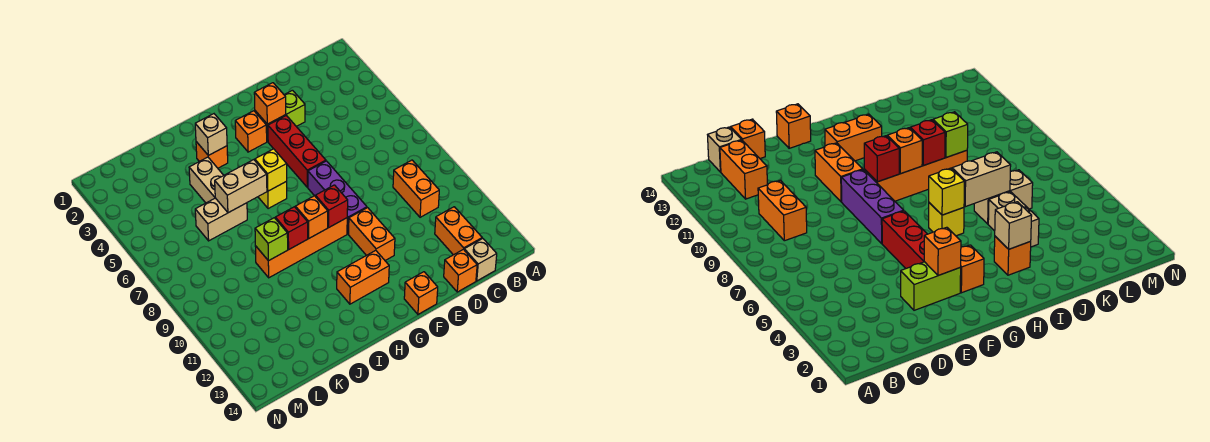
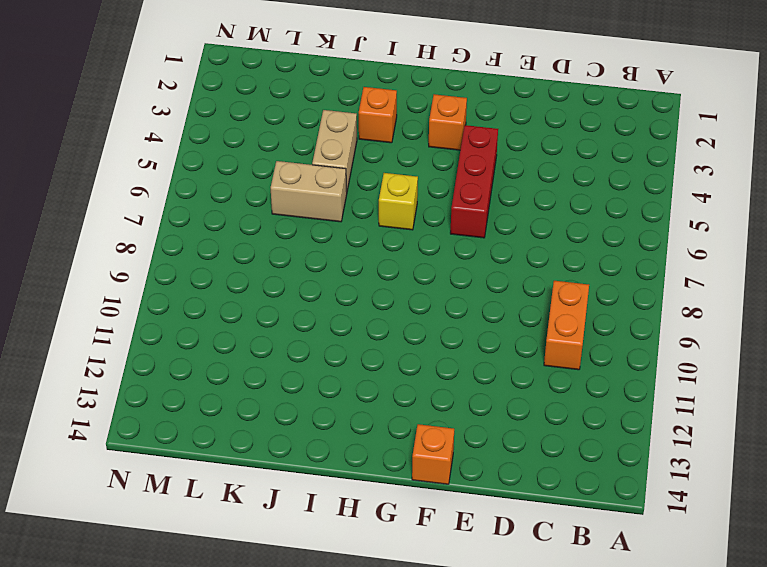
none -> orange brick C12:C13 level 1
none -> tan brick C14 level 1
none -> orange brick D14 level 1

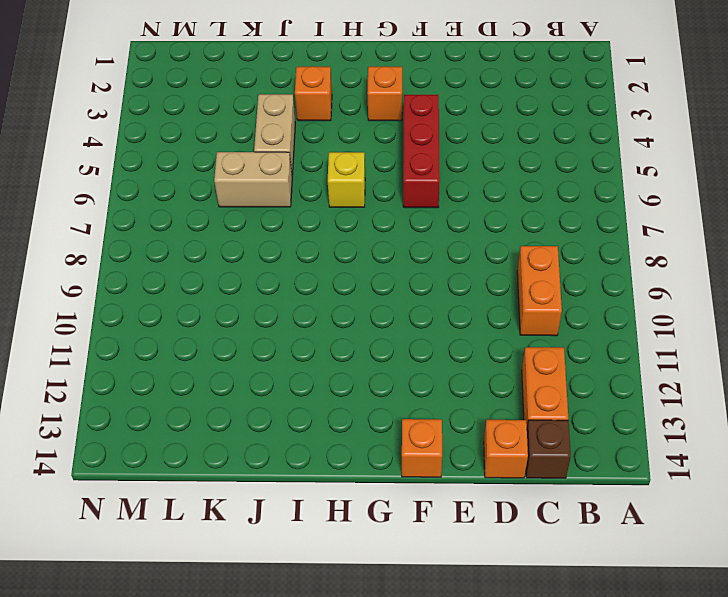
brown brick C14 level 1 -> tan brick C14 level 1
none -> lime brick E3:F3 level 1
none -> purple brick F7:F9 level 1
none -> orange brick F10:F11 level 1

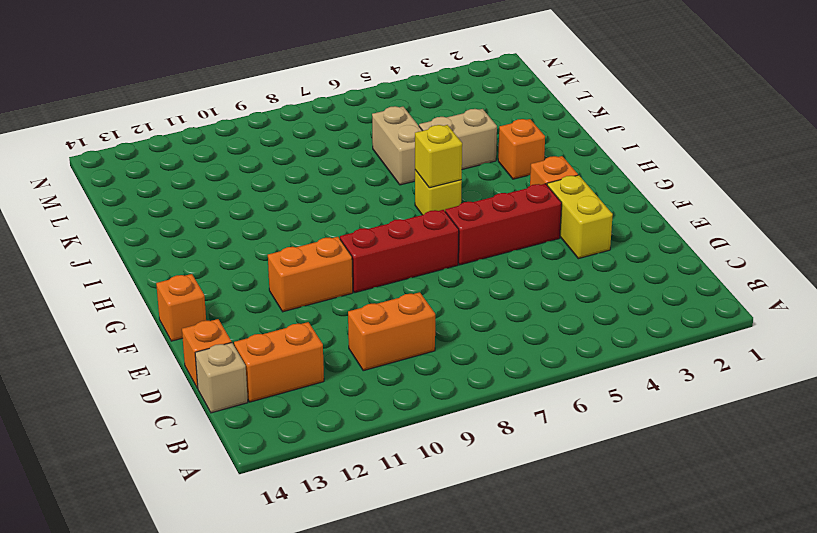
yellow brick E3:F3 level 1 -> lime brick E3:F3 level 1
red brick F7:F9 level 1 -> purple brick F7:F9 level 1
none -> orange brick G9:J9 level 1
none -> orange brick G12:H12 level 1
none -> orange brick F3 level 2

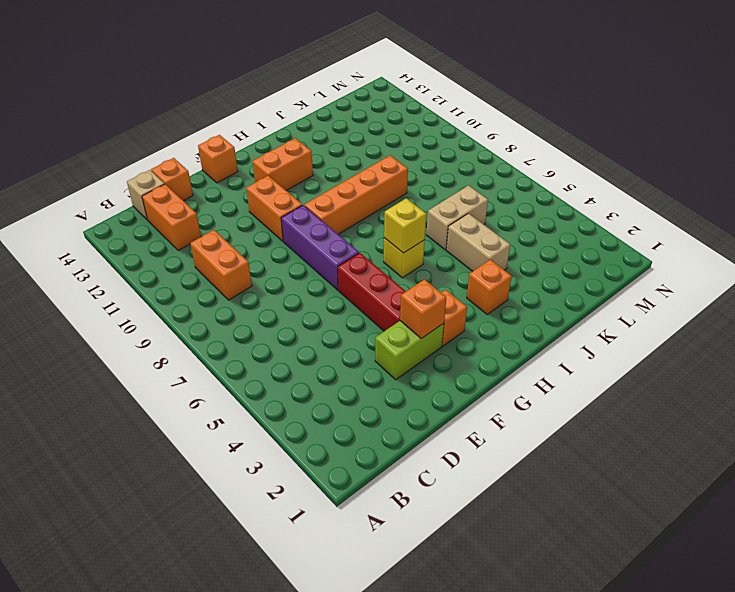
none -> red brick G9 level 2
none -> orange brick H9 level 2
none -> tan brick I3 level 2

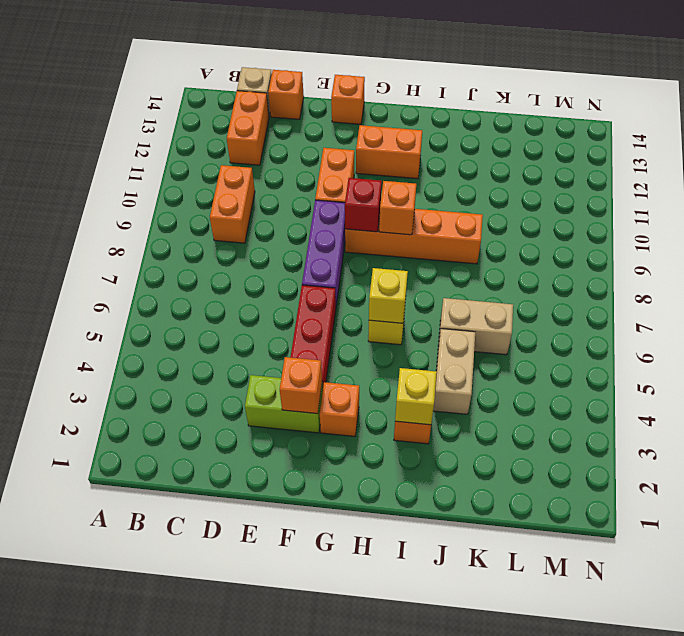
yellow brick I3 level 2 -> tan brick I3 level 2
none -> tan brick I6:J6 level 2
none -> red brick I9 level 2
none -> lime brick J9 level 2

